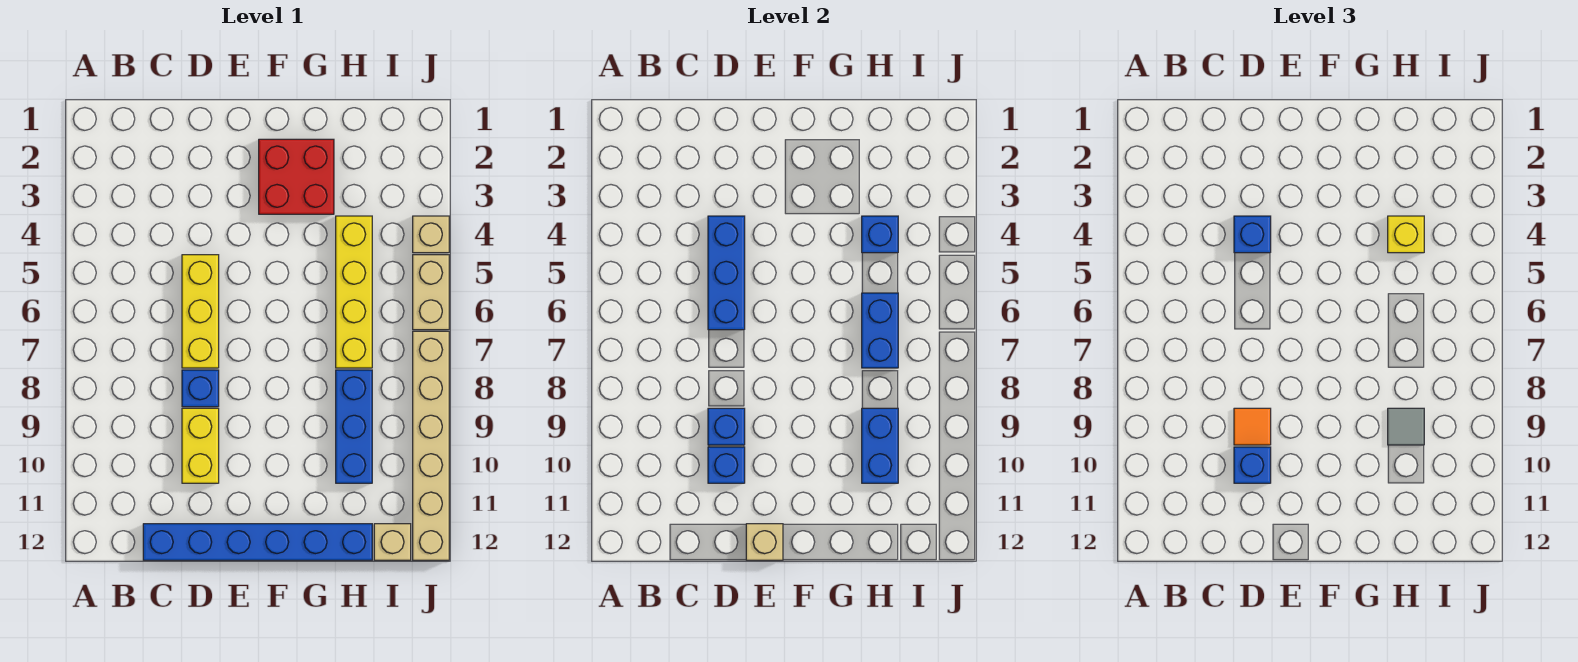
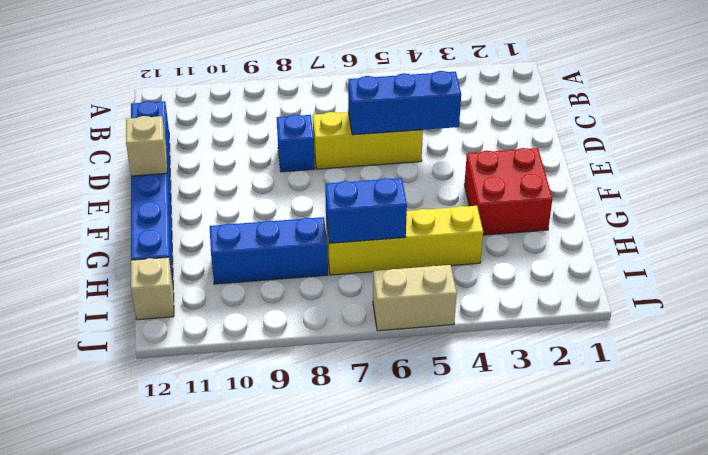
none -> yellow brick D9:D10 level 1
none -> tan brick J4 level 1
none -> tan brick J7:J12 level 1

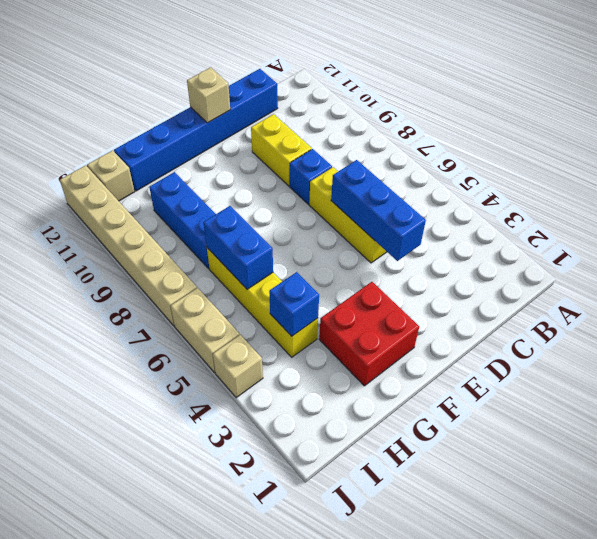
none -> blue brick D9 level 2
none -> blue brick D10 level 2
none -> blue brick H9:H10 level 2

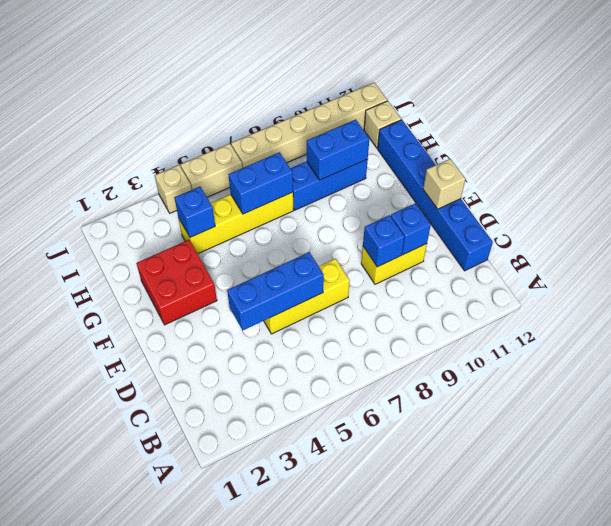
none -> blue brick D8 level 1
none -> blue brick D4 level 3
none -> orange tile D9 level 3

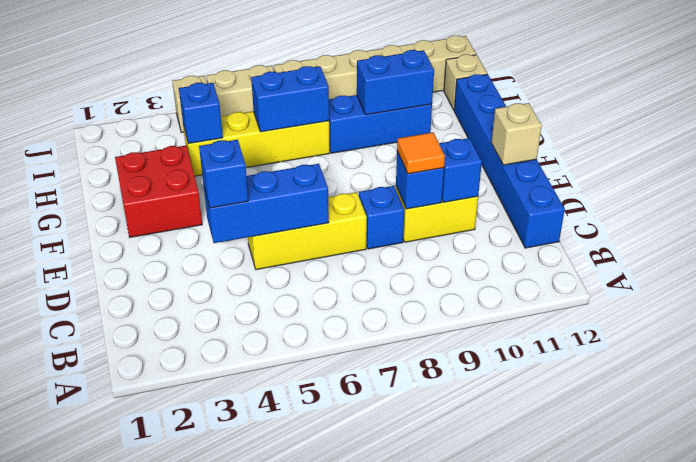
none -> blue brick D10 level 3
none -> yellow brick H4 level 3
none -> grey tile H9 level 3

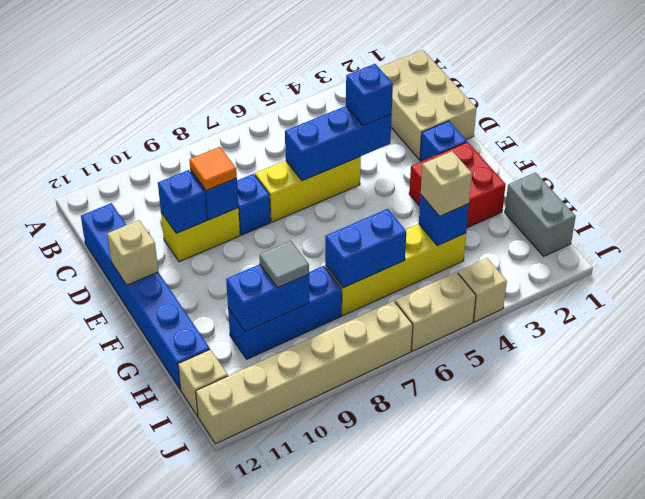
tan brick B1:D2 level 1 -> none
blue brick E2 level 1 -> blue brick D10 level 3
grey brick H1:I1 level 1 -> none
tan brick H4 level 3 -> yellow brick H4 level 3

